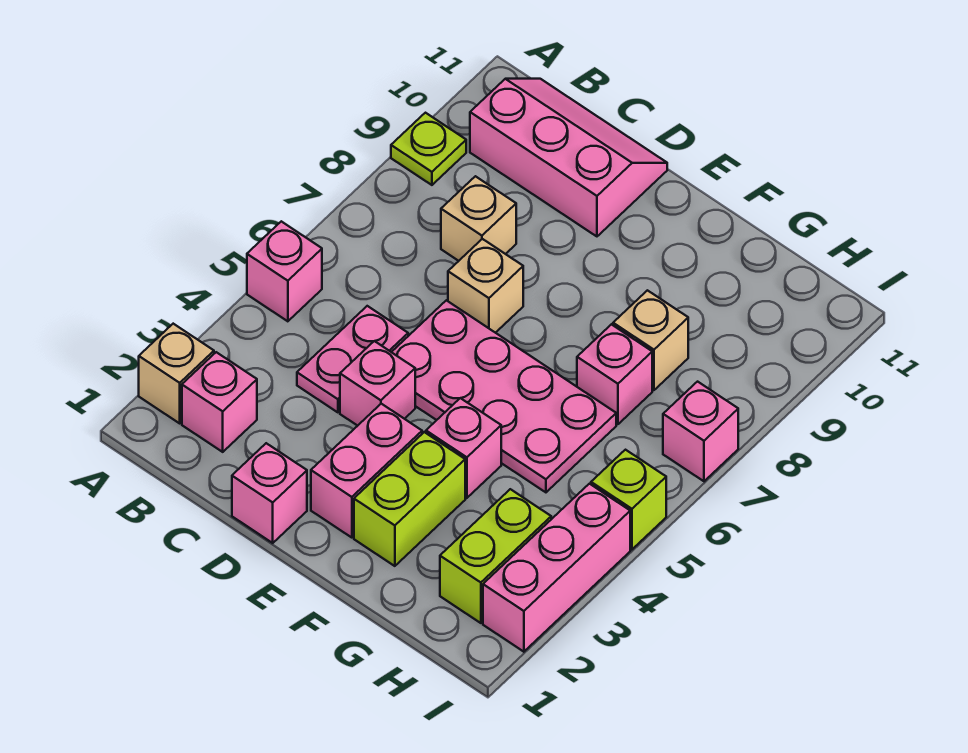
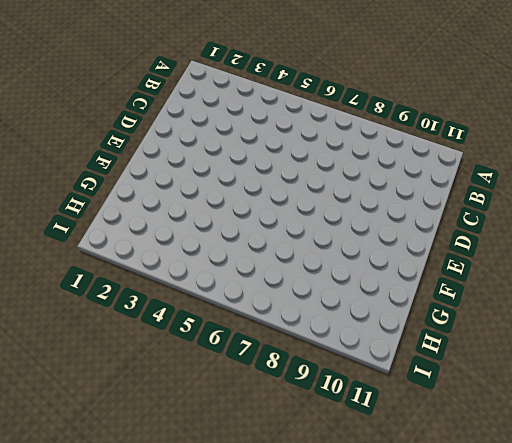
none -> tan brick A2 level 1
none -> pink brick A5 level 1
none -> lime plate A9 level 1

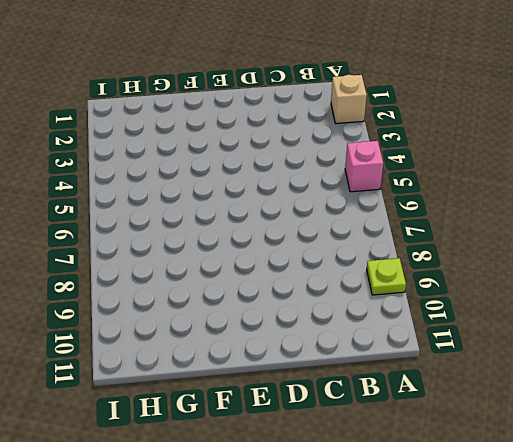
none -> pink brick B2 level 1
none -> pink slope B10:D11 level 1 top 10
none -> pink plate C4:C5 level 1

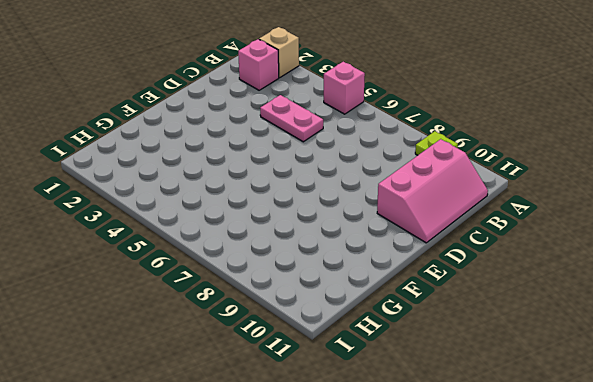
none -> tan brick C8 level 1
none -> pink brick D1 level 1
none -> pink brick D4 level 1

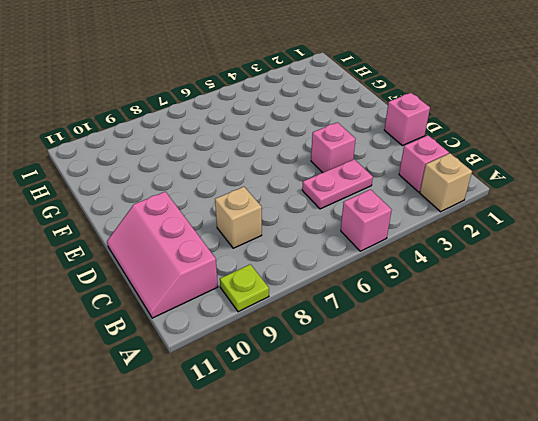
none -> pink plate D5:G6 level 1
none -> tan brick D7 level 1
none -> pink brick E2:E3 level 1

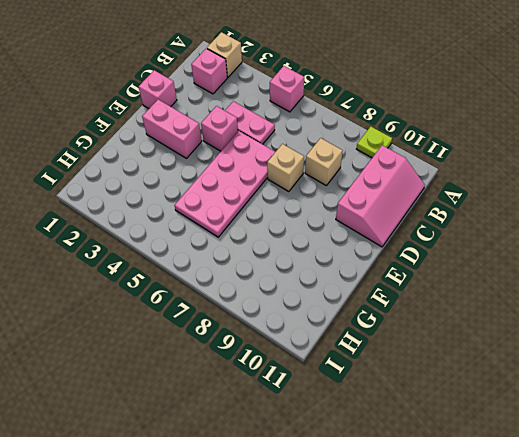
none -> lime brick F2:F3 level 1
none -> pink brick F4 level 1
none -> pink brick G7 level 1

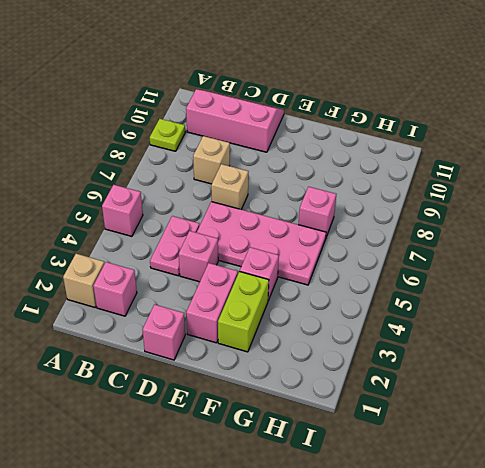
none -> tan brick G8 level 1
none -> lime brick H2:H3 level 1
none -> pink brick I2:I4 level 1

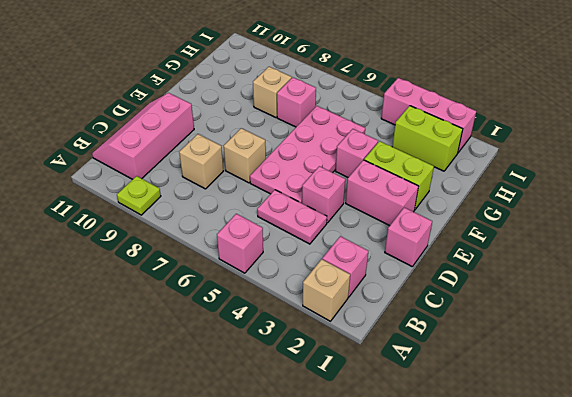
none -> lime brick I5 level 1
none -> pink brick I7 level 1

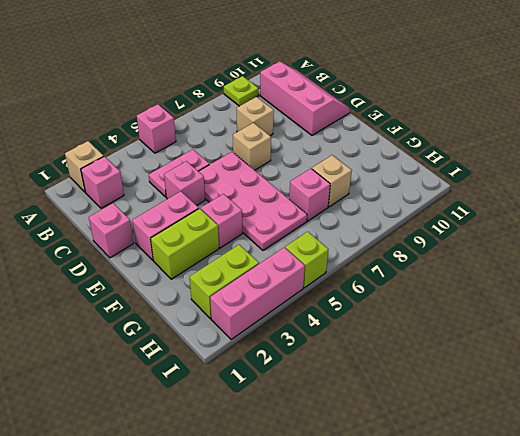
none -> pink brick I7 level 1

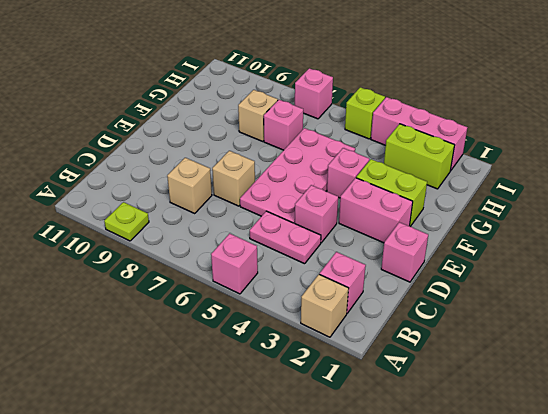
none -> pink slope B10:D11 level 1 top 10

